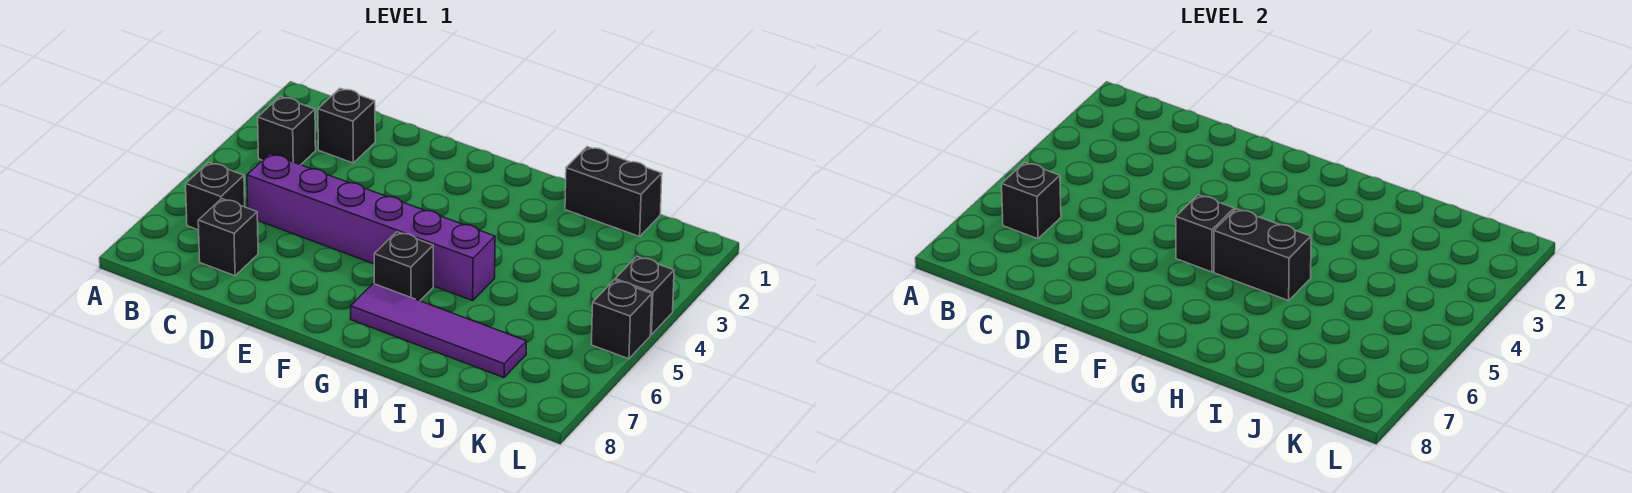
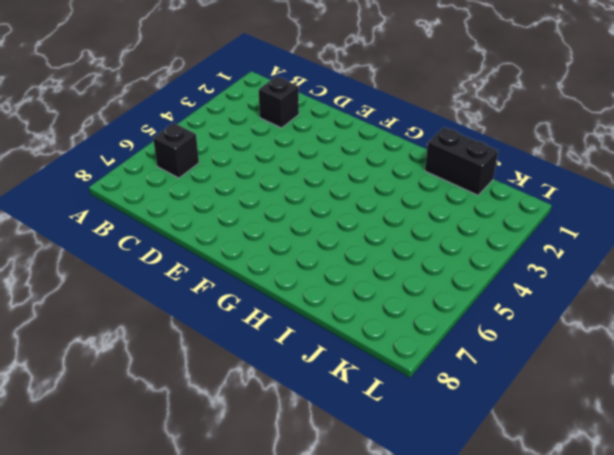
none -> black brick B3 level 1
none -> purple brick C5:H5 level 1
none -> black brick C7 level 1

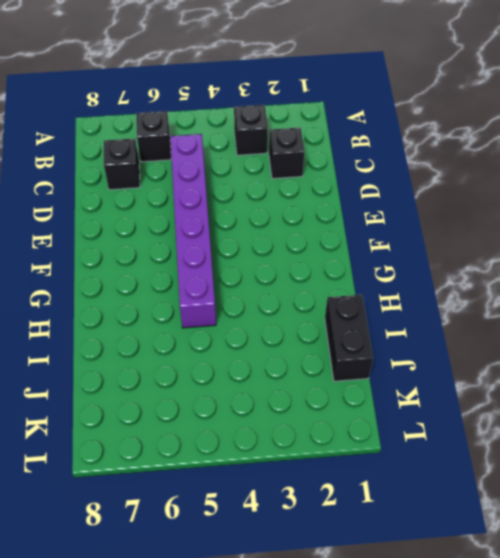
none -> black brick G6 level 1
none -> purple tile G7:J7 level 1
none -> black brick L4 level 1

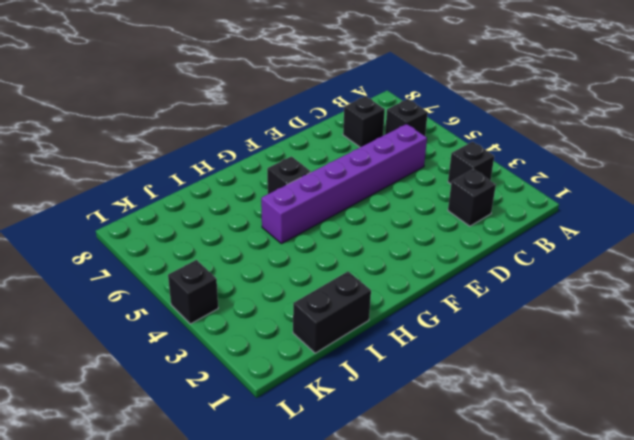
none -> purple tile G7:J7 level 1
none -> black brick L5 level 1
none -> black brick B6 level 2

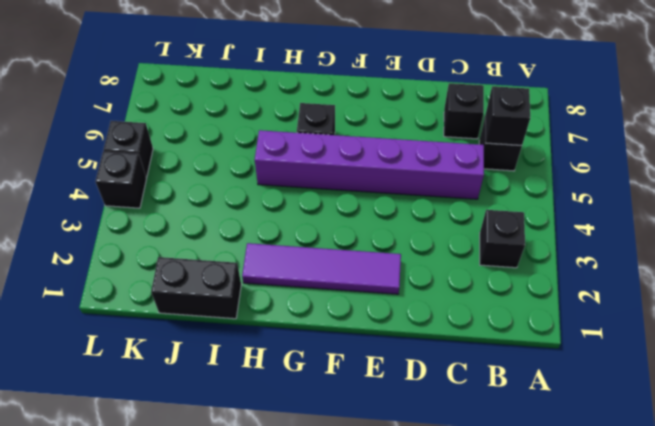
purple tile E2:H2 level 1 -> purple tile G7:J7 level 1
none -> black brick C2 level 1
none -> black brick F5 level 2
none -> black brick G5:H5 level 2

